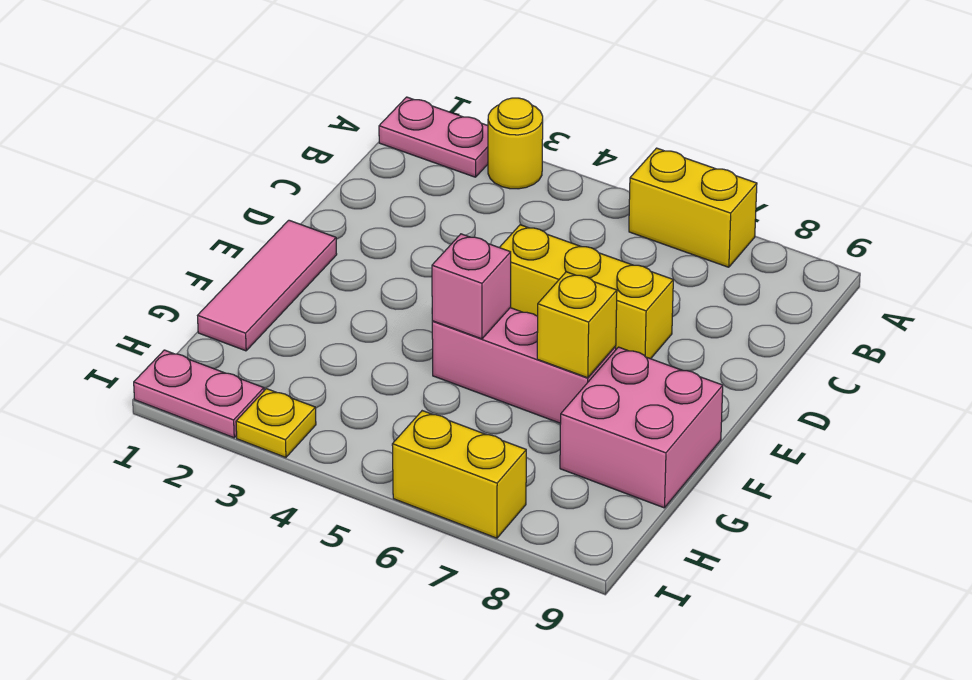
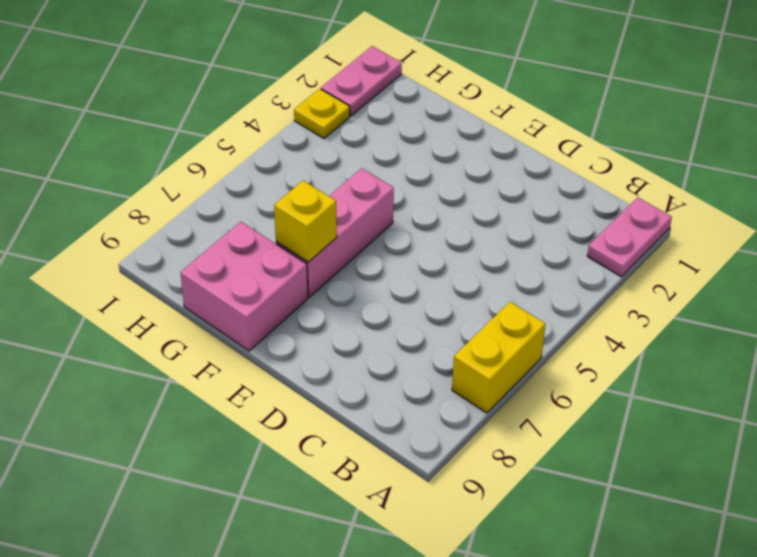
none -> yellow round brick A3 level 1
none -> yellow brick D5:D7 level 1
none -> pink tile E1:G1 level 1

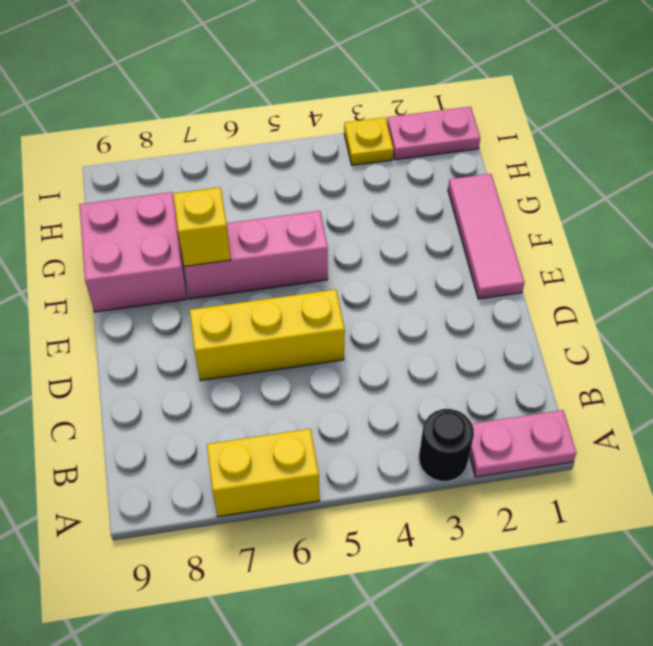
black round brick A3 level 1 -> yellow round brick A3 level 1
none -> yellow brick I6:I7 level 1
none -> pink brick F5 level 2

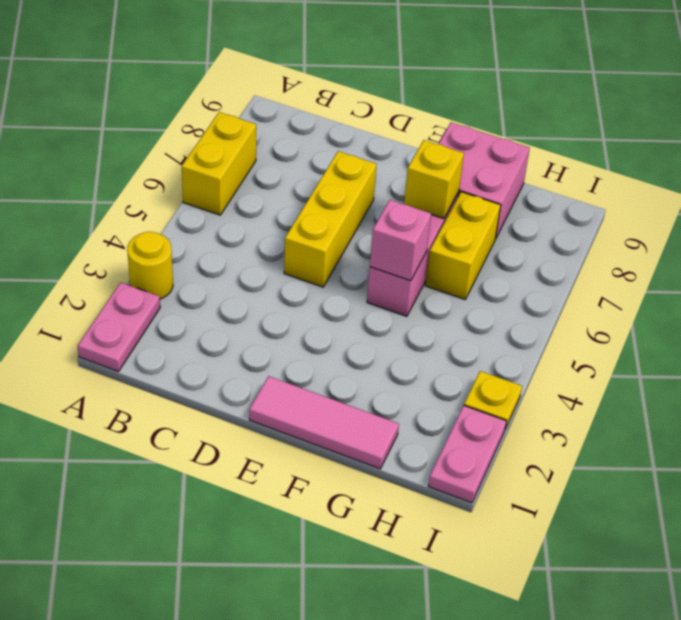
yellow brick G6:G7 level 1 -> yellow brick I6:I7 level 1

